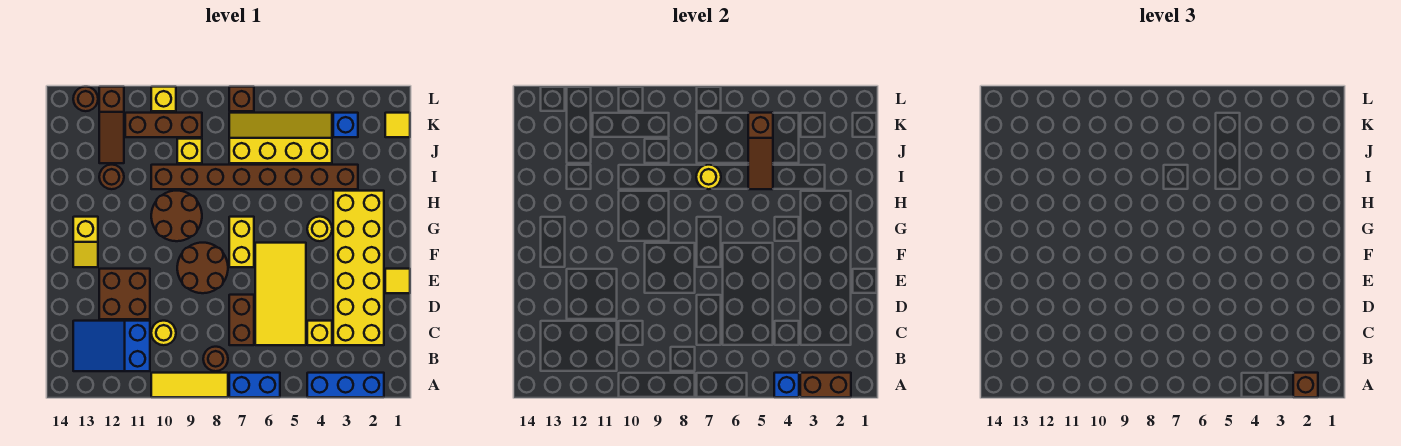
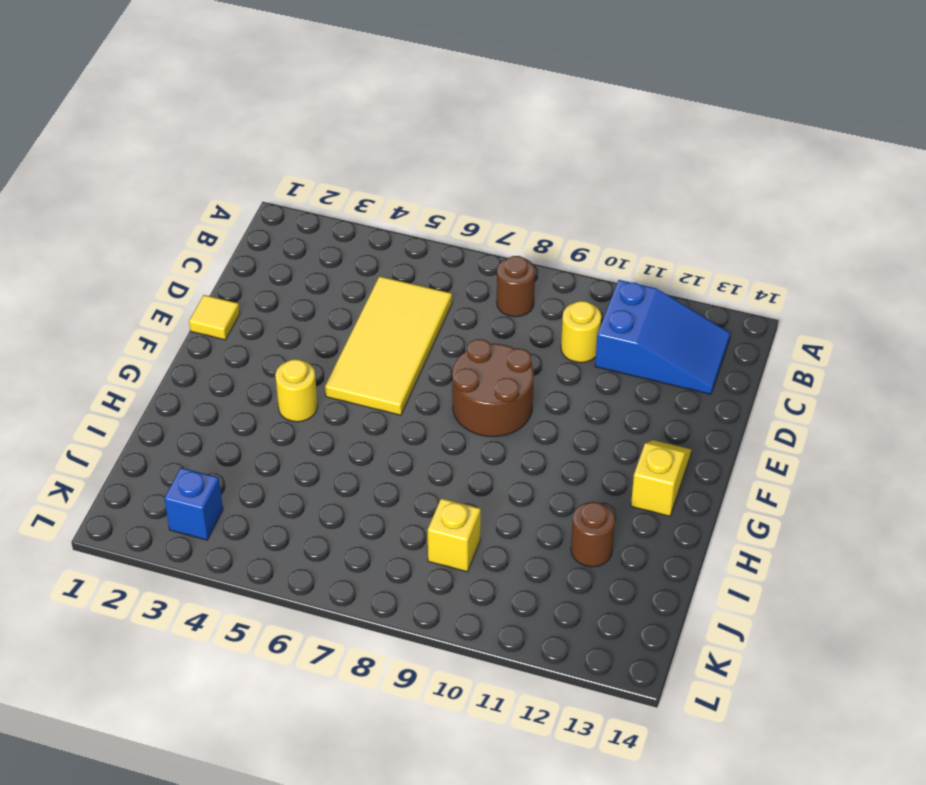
none -> blue brick A2:A4 level 1
none -> blue brick A6:A7 level 1
none -> yellow tile A8:A10 level 1
none -> yellow brick C2:H3 level 1

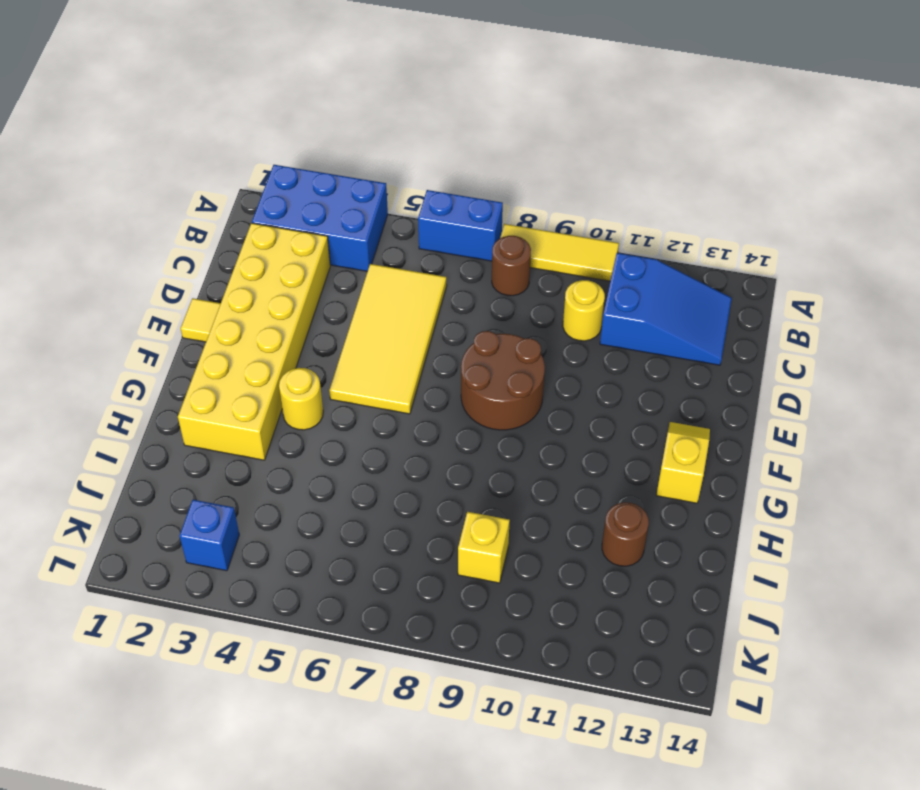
blue brick A2:B4 level 1 -> blue brick A2:A4 level 1
none -> yellow brick C4 level 1
none -> brown brick C7:D7 level 1
none -> brown brick D11:E12 level 1
none -> yellow brick F7:G7 level 1

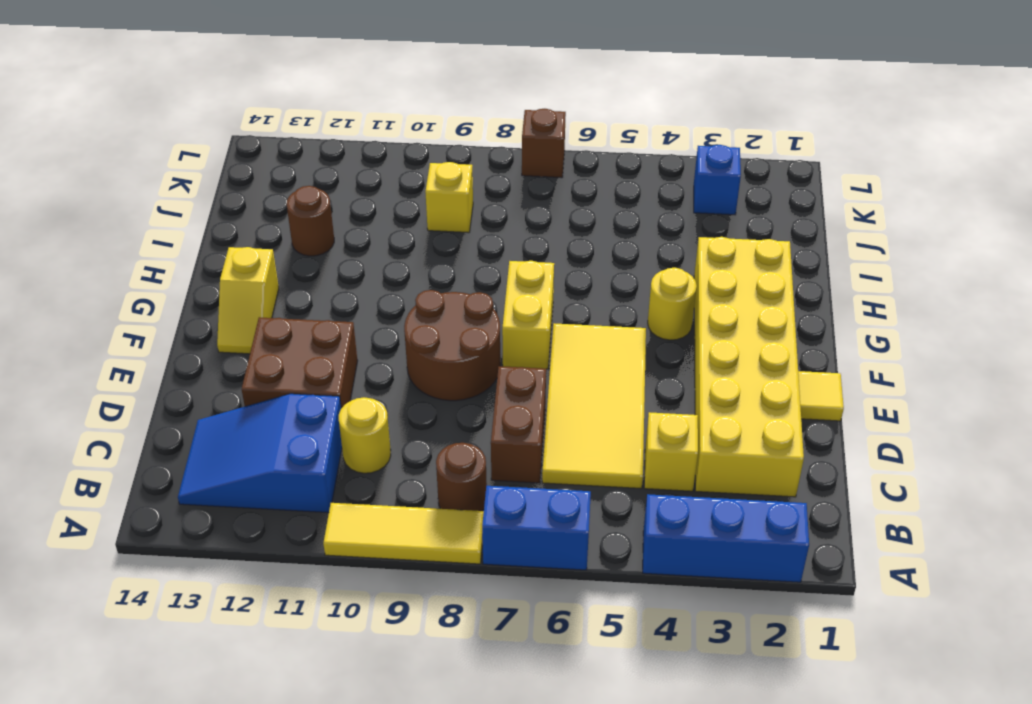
none -> brown round brick G9:H10 level 1
none -> brown brick I3:I10 level 1
none -> yellow slope J4:K7 level 1 top J
none -> brown slope J12:L12 level 1 top L

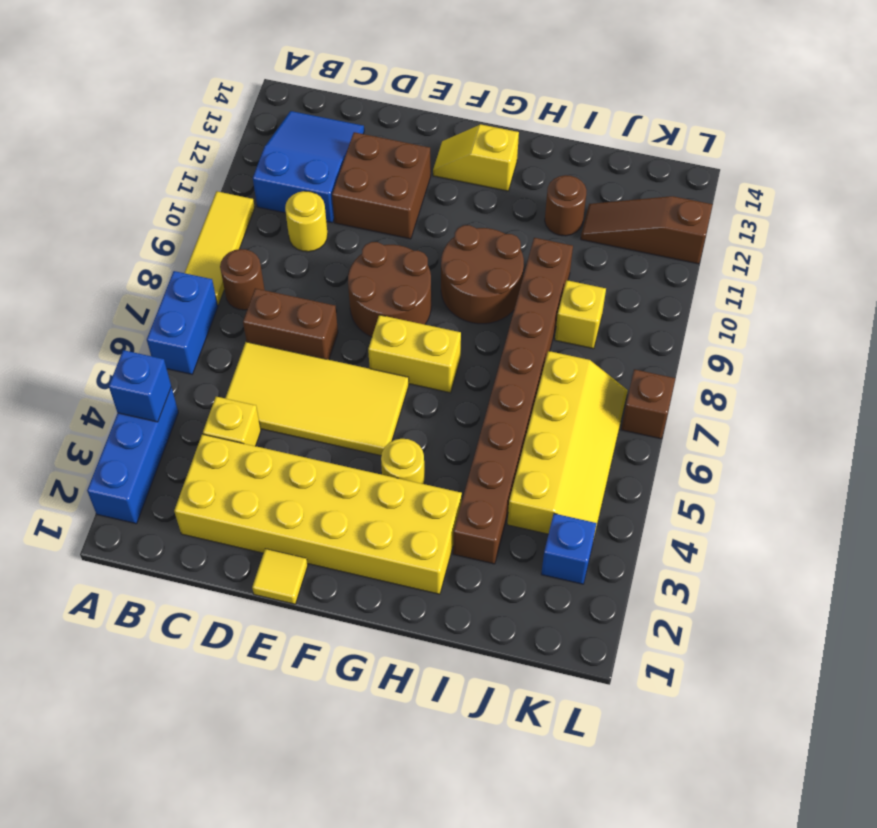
none -> yellow tile K1 level 1
none -> brown brick K9:K11 level 1
none -> yellow brick L10 level 1
none -> brown round brick L13 level 1

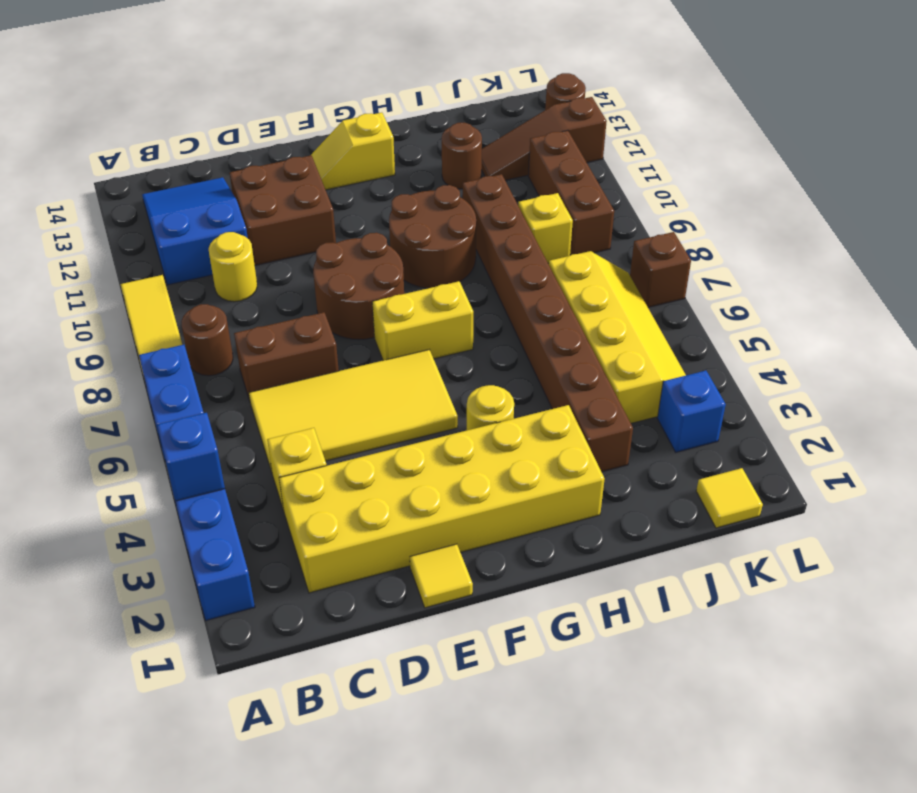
none -> yellow brick L10 level 1
none -> brown brick A2:A3 level 2
none -> brown slope I5:K5 level 2 top K
none -> yellow round brick I7 level 2

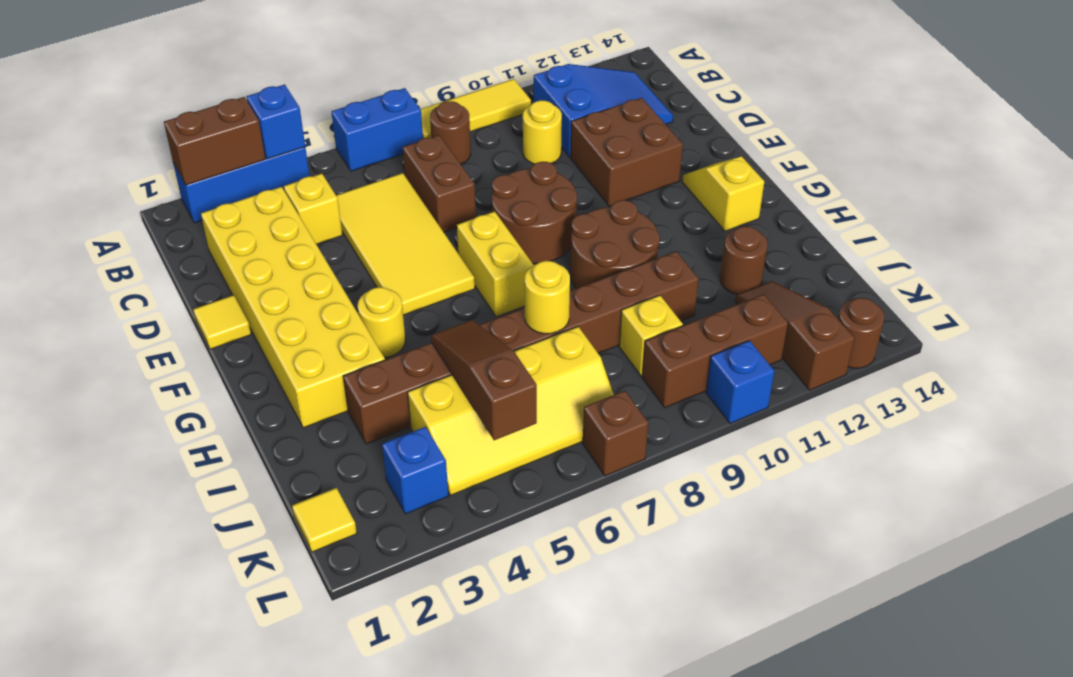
blue brick L10 level 1 -> yellow brick L10 level 1
none -> brown brick A2 level 3

